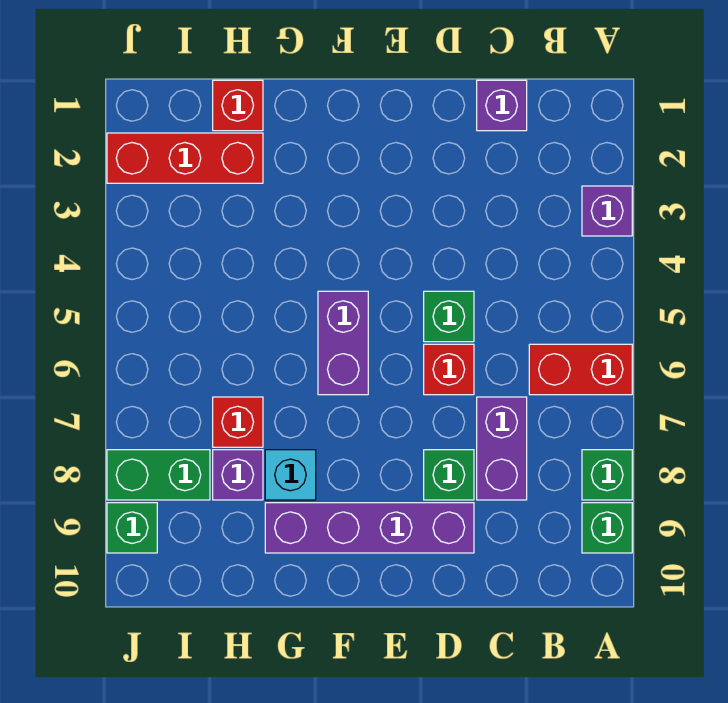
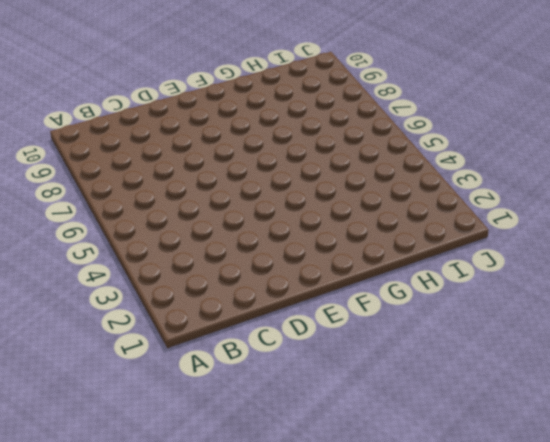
none -> purple brick A3 level 1
none -> red brick A6:B6 level 1
none -> green brick A8 level 1

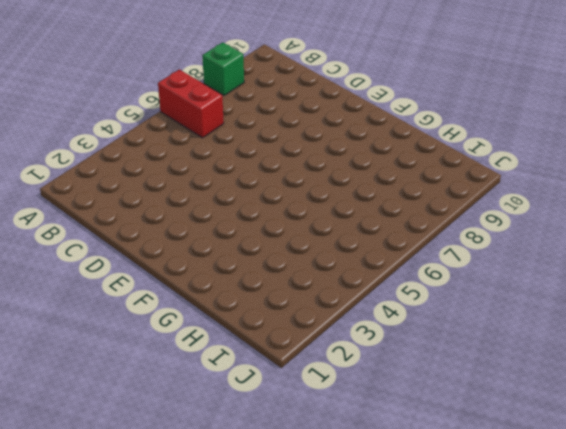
none -> purple brick A3 level 1
none -> green brick A9 level 1
none -> purple brick C1 level 1

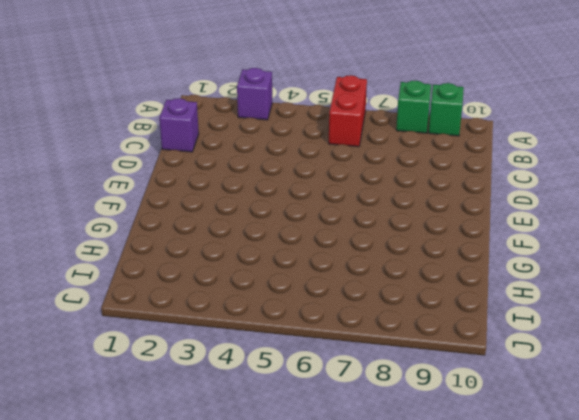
none -> purple brick C7:C8 level 1
none -> green brick D5 level 1
none -> red brick D6 level 1

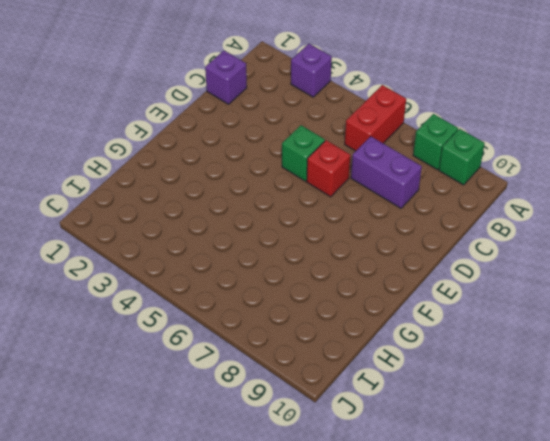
none -> green brick D8 level 1
none -> purple brick D9:G9 level 1
none -> purple brick F5:F6 level 1

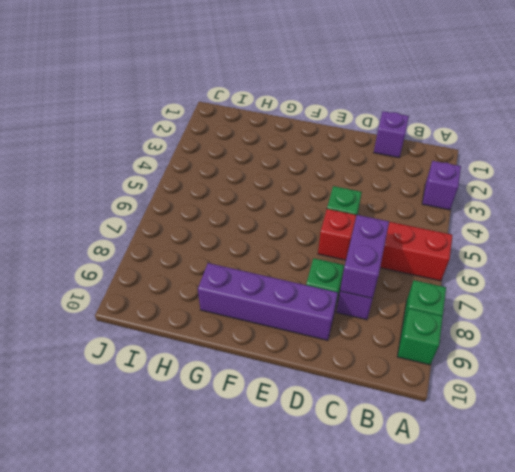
purple brick C7:C8 level 2 -> purple brick F5:F6 level 1
none -> cyan brick G8 level 1
none -> red brick H1 level 1
none -> red brick H2:J2 level 1

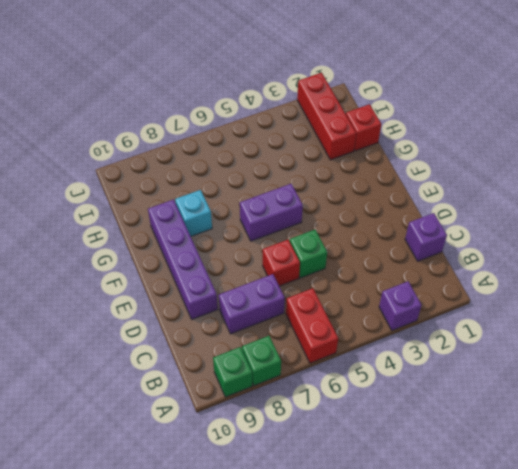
none -> green brick D8 level 1
none -> red brick H7 level 1
none -> purple brick H8 level 1

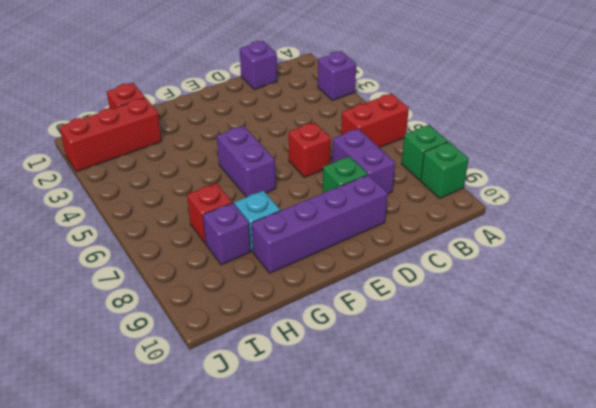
none -> green brick D5 level 1
none -> green brick I8:J8 level 1
none -> green brick J9 level 1

